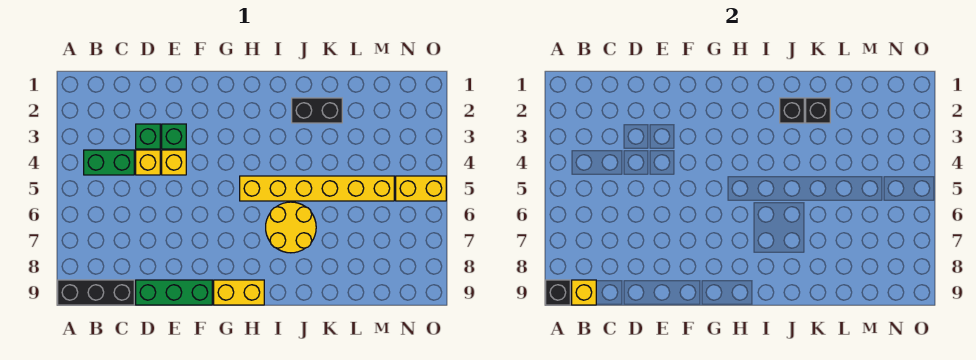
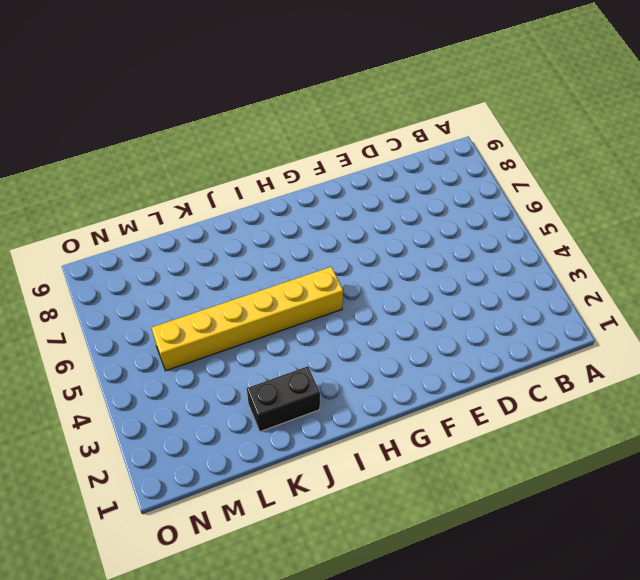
none -> black brick A9:C9 level 1
none -> green brick B4:C4 level 1
none -> green brick D3 level 1

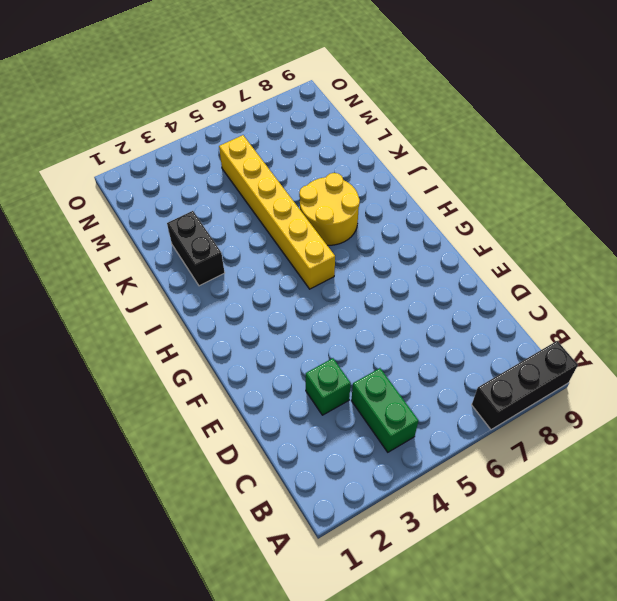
black brick A7:A9 level 1 -> black brick A9:C9 level 1
none -> yellow brick D4 level 1
none -> green brick D9:F9 level 1
none -> green brick E3 level 1

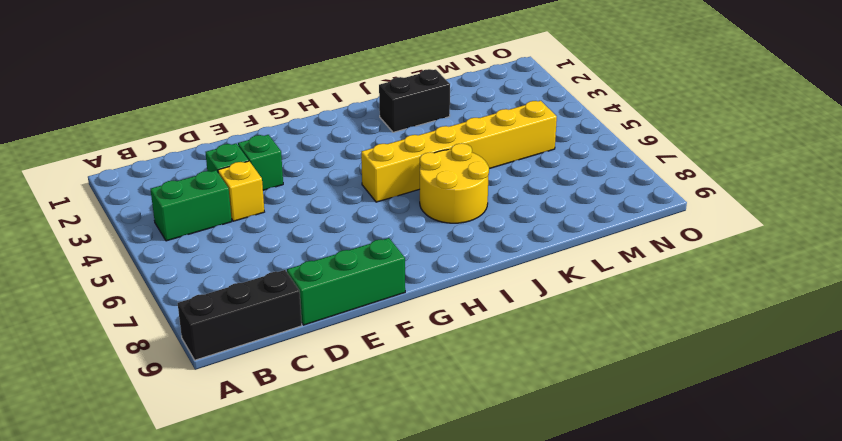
none -> yellow brick E4 level 1
none -> yellow brick G9:H9 level 1
none -> yellow brick N5:O5 level 1

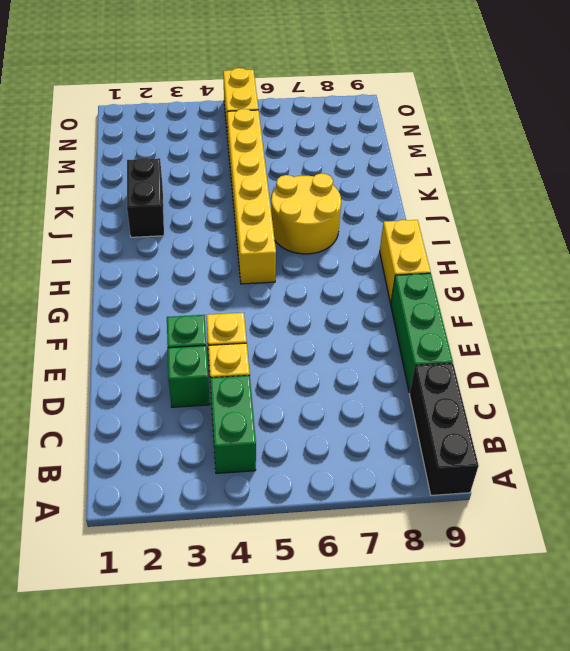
none -> black brick A9 level 2
none -> yellow brick B9 level 2
none -> black brick J2 level 2

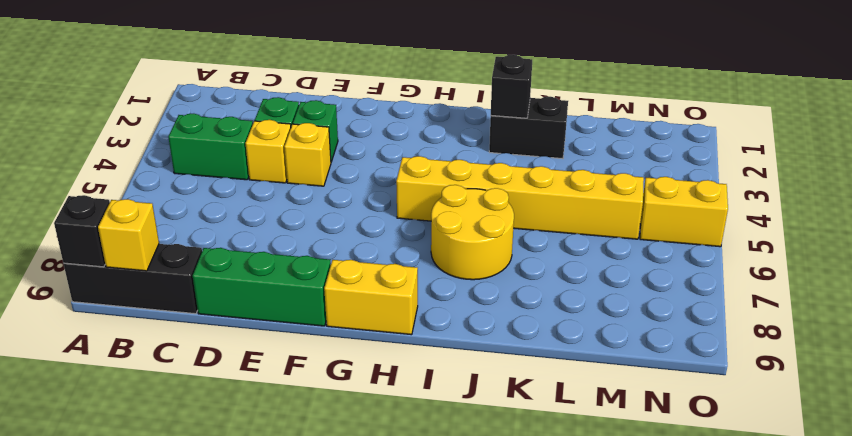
none -> black brick K2 level 2

